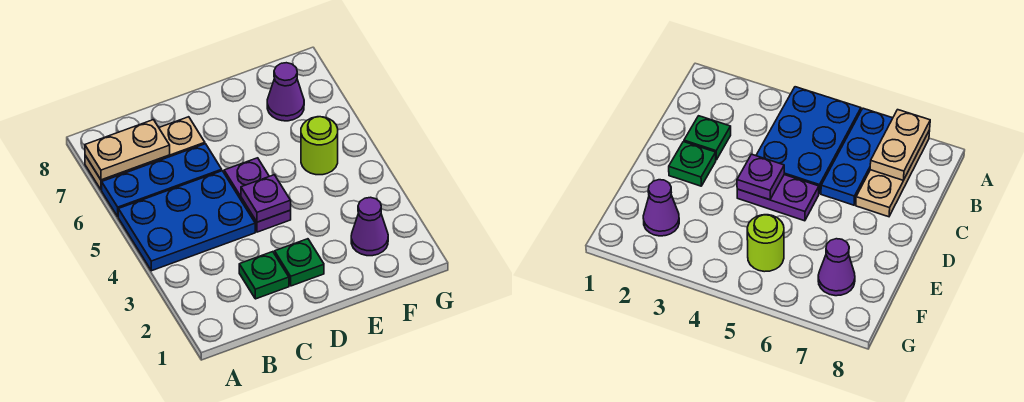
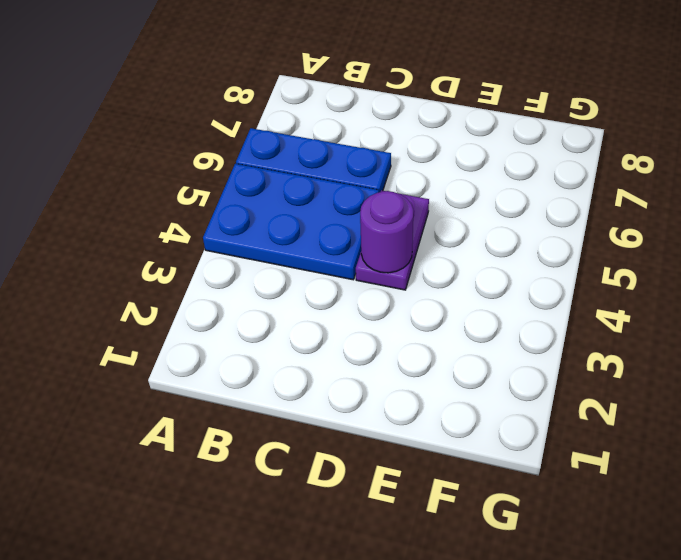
purple round brick D4 level 2 -> purple plate D4 level 2
none -> tan plate A7:C7 level 1
none -> green plate C2 level 1

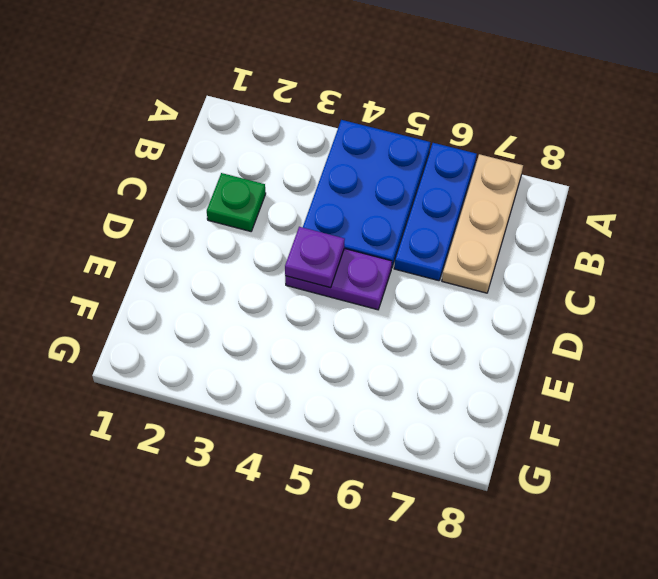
none -> green plate D2 level 1
none -> purple cone F2 level 1

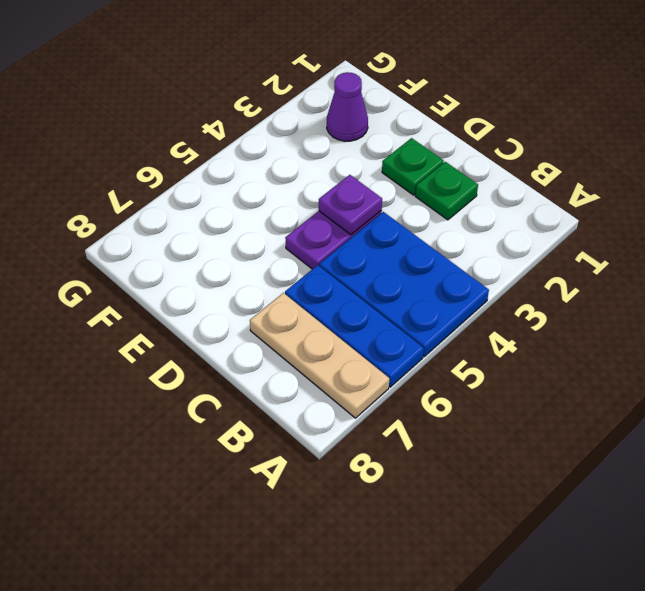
none -> lime round brick F5 level 1
none -> purple cone F7 level 1

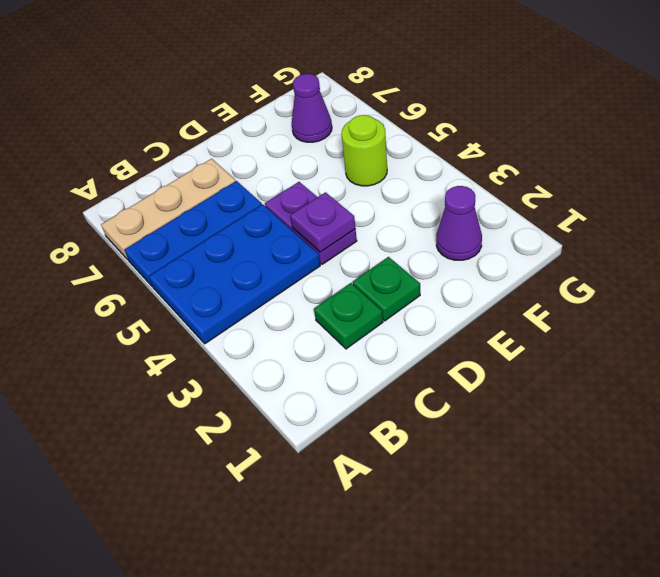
none -> tan plate A7:B7 level 2

